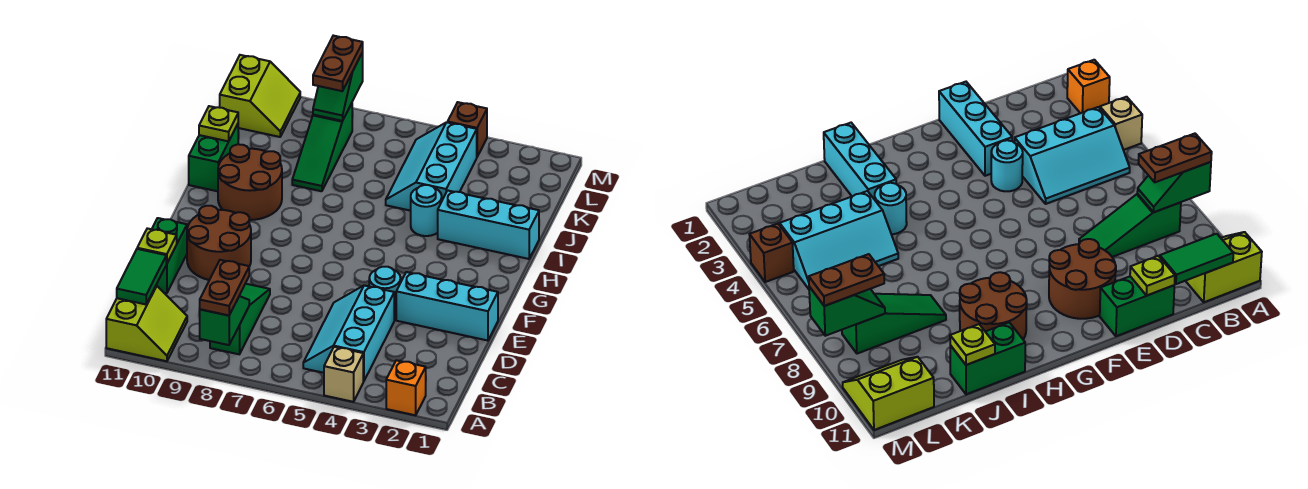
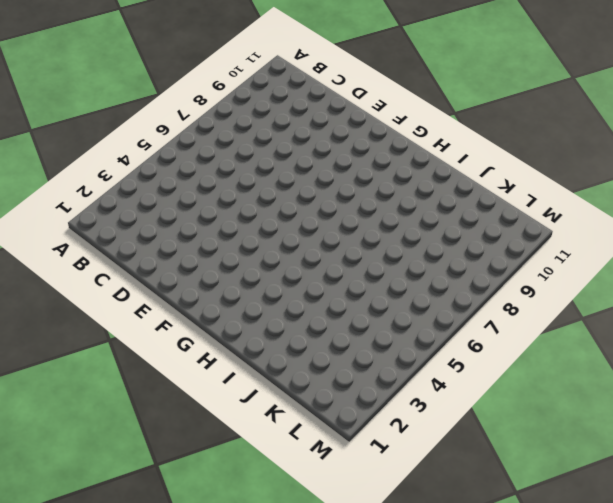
none -> orange brick A2 level 1
none -> tan brick A4 level 1
none -> lime slope A10:B11 level 1 top 11

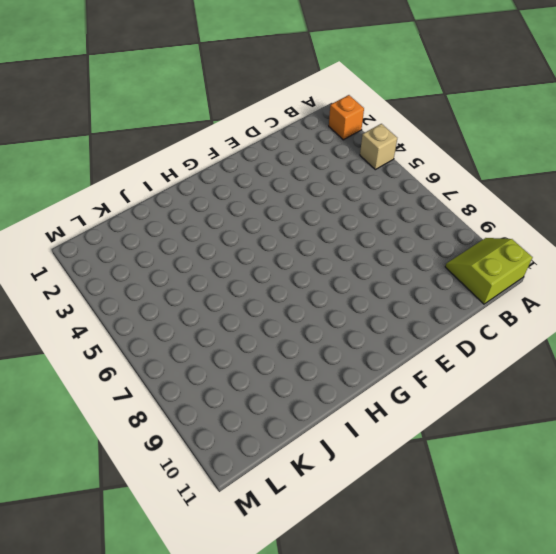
none -> cyan slope B4:D5 level 1 top 4
none -> green slope B8:D8 level 1 top B
none -> green brick D11:E11 level 1

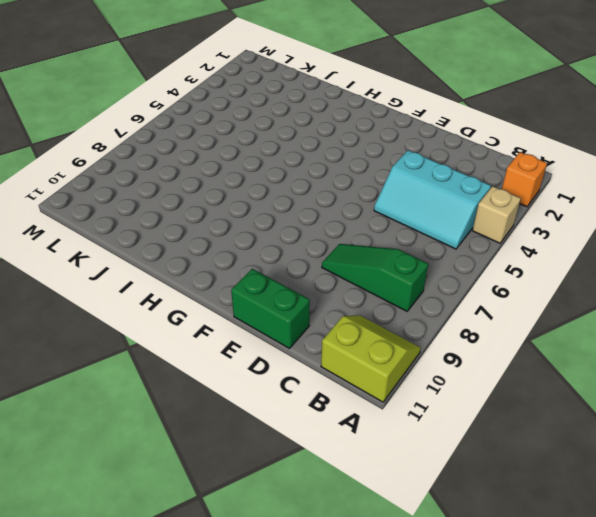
none -> cyan brick E1:E3 level 1
none -> cyan round brick E4 level 1
none -> brown round brick E9:F10 level 1

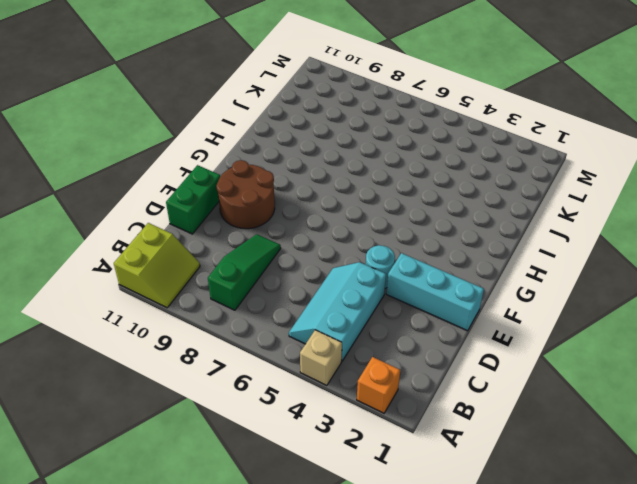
none -> brown round brick H9:I10 level 1
none -> cyan brick I1:I3 level 1
none -> cyan round brick I4 level 1

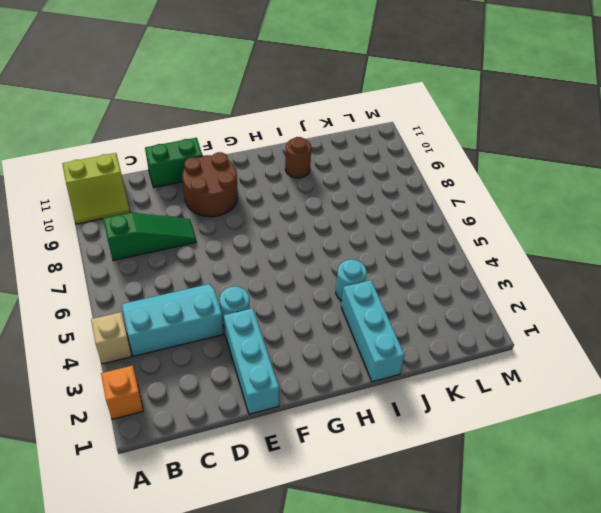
brown round brick I10 level 1 -> brown round brick H9:I10 level 1
none -> green brick I11:J11 level 1
none -> cyan slope J4:L5 level 1 top 4
none -> green slope J8:L8 level 1 top L

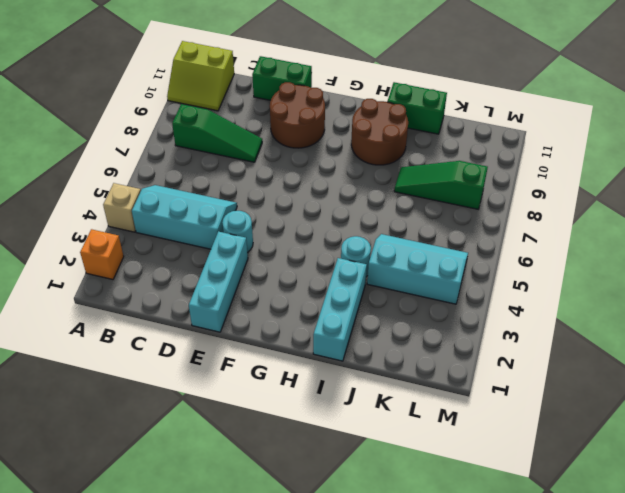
none -> lime slope L10:M11 level 1 top 11
none -> brown brick M4 level 1
none -> green slope A8:B8 level 2 top A

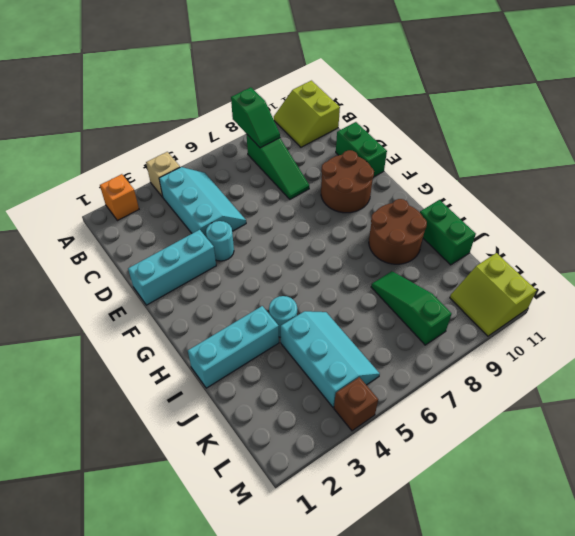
none -> green tile B11:C11 level 2
none -> lime plate D11 level 2
none -> lime plate J11 level 2

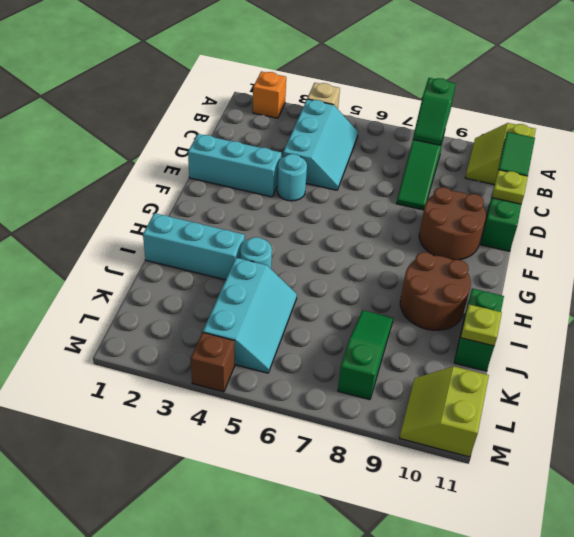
none -> green slope L8:M8 level 2 top M
none -> brown plate A8:B8 level 3
none -> brown plate L8:M8 level 3

